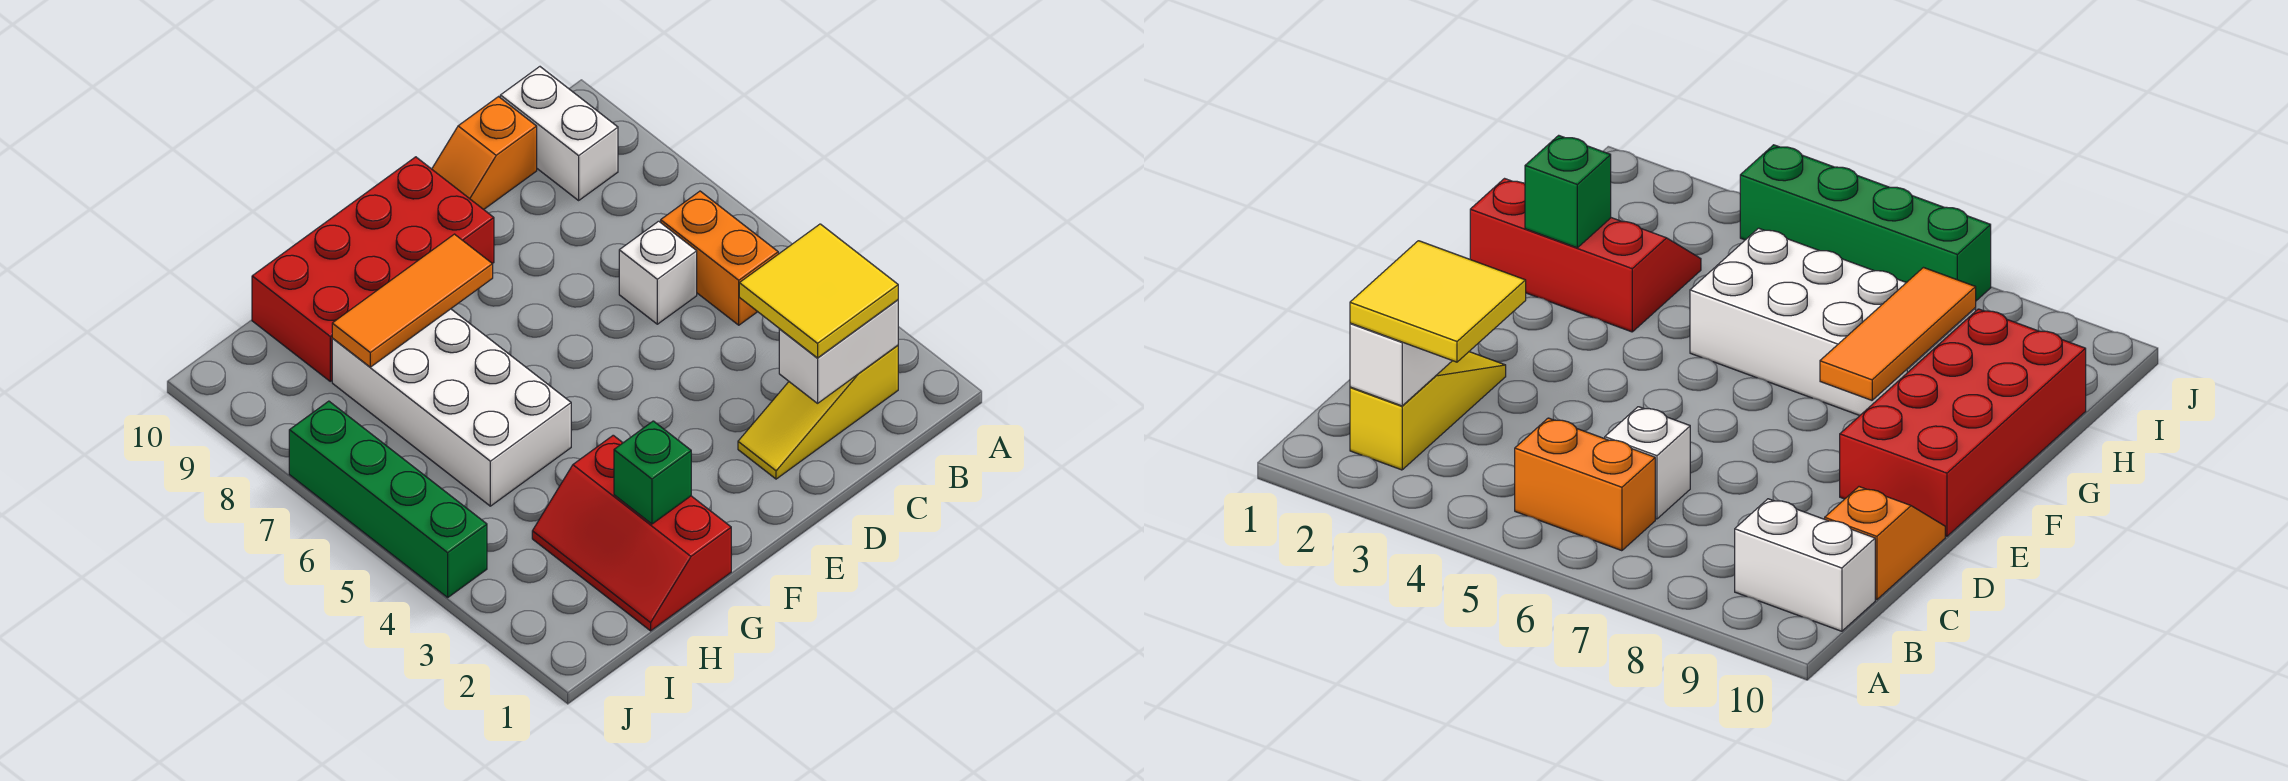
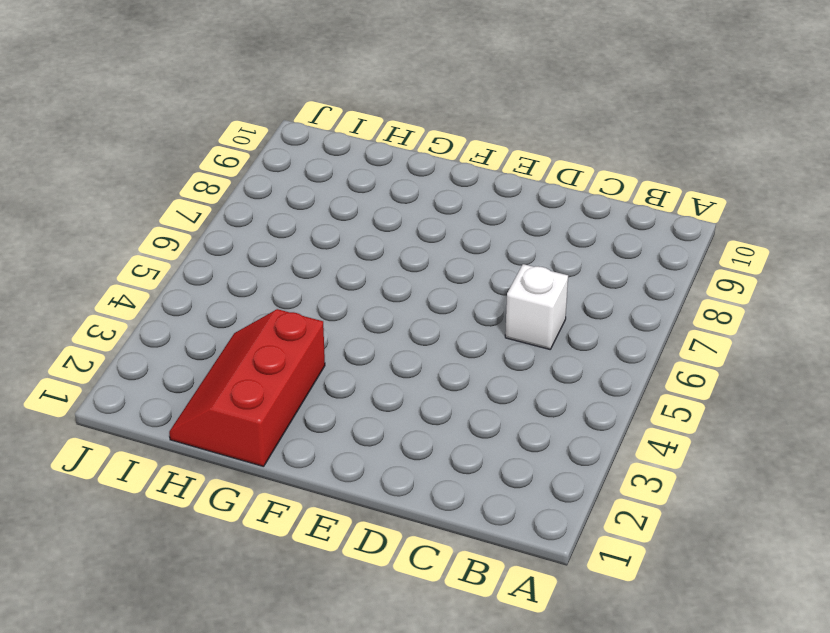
none -> yellow slope B2:D2 level 1 top B
none -> orange brick B5:B6 level 1
none -> white brick B9:B10 level 1

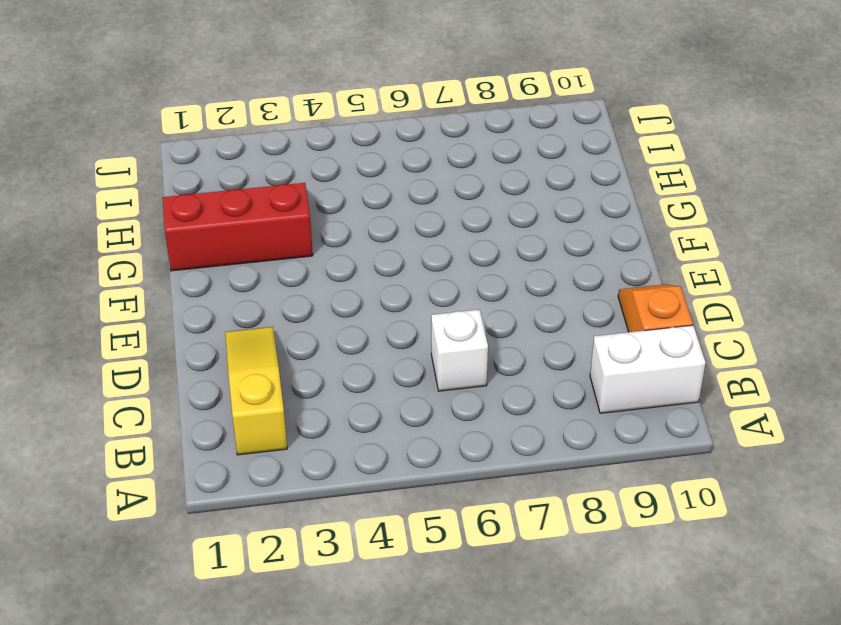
none -> orange brick B5:B6 level 1
none -> red brick E9:H10 level 1
none -> white brick G5:H8 level 1

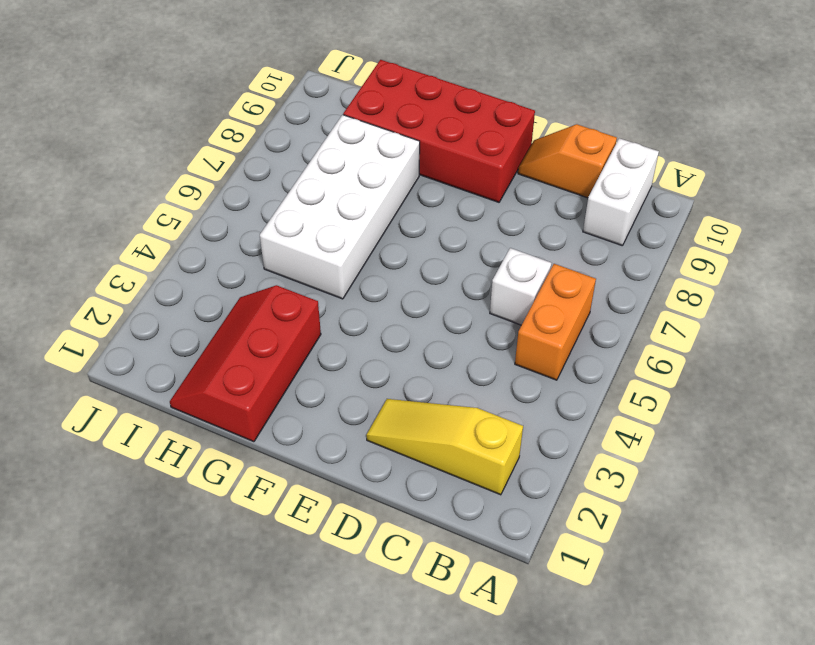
none -> green brick J4:J7 level 1
none -> white brick B2:C2 level 2
none -> orange tile F8:H8 level 2

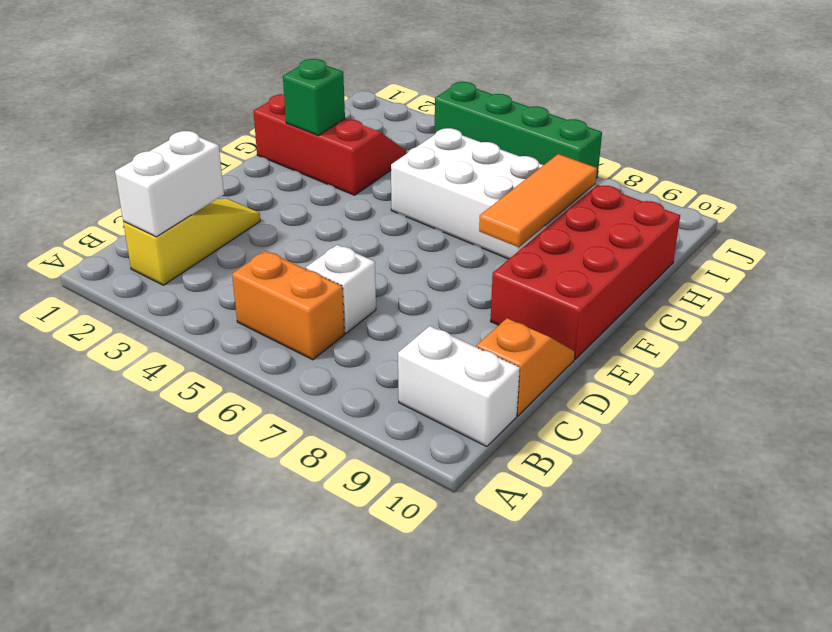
none -> yellow tile B2:C3 level 3

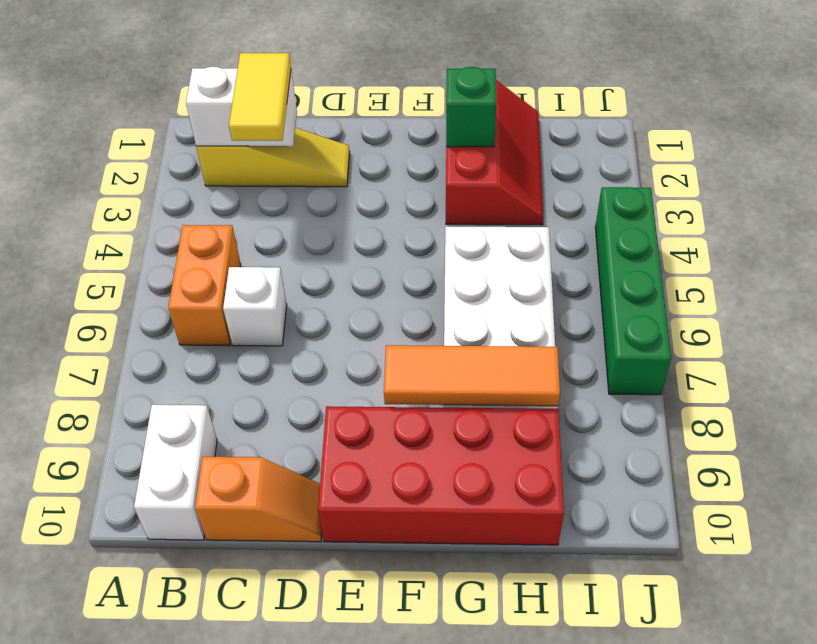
yellow tile C2:C3 level 3 -> yellow tile B2:C3 level 3

